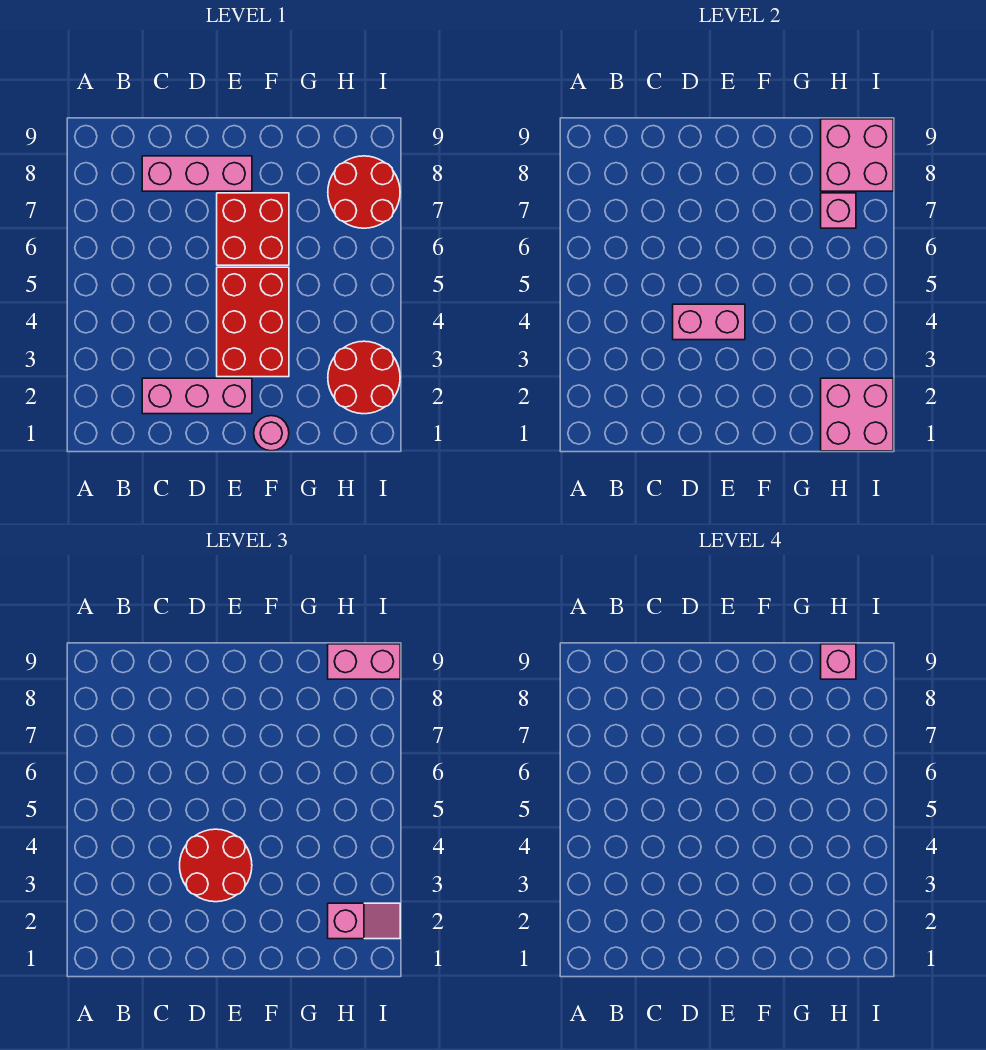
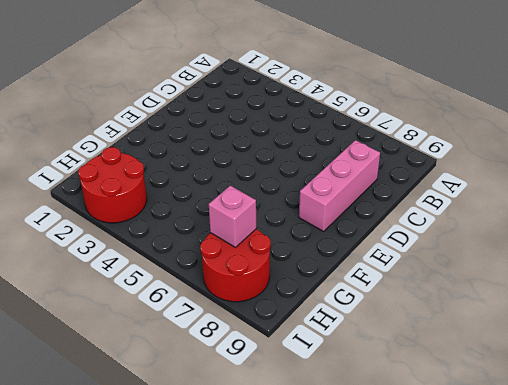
none -> pink brick C2:E2 level 1
none -> red brick E3:F5 level 1
none -> red brick E6:F7 level 1

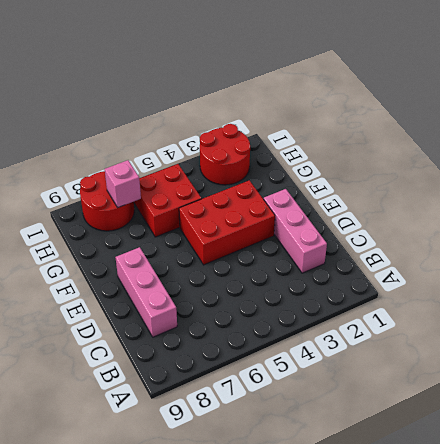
red brick G5:H6 level 1 -> red brick E6:F7 level 1
none -> pink round brick F1 level 1
none -> pink brick D4:E4 level 2
none -> pink brick H1:I2 level 2

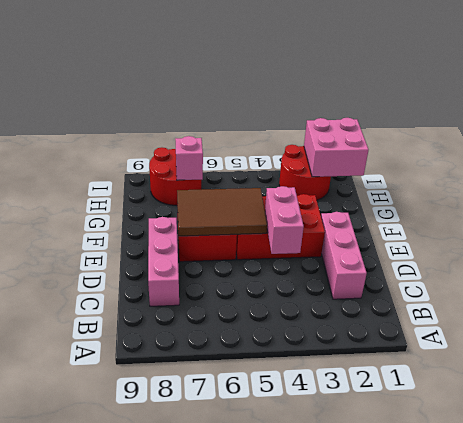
brown tile E5:F7 level 2 -> none
none -> pink round brick F1 level 1
none -> pink brick H8:I9 level 2
none -> red round brick D3:E4 level 3

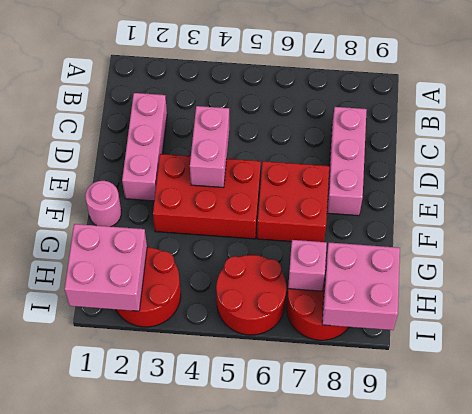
red round brick H5:I6 level 1 -> red round brick D3:E4 level 3
none -> pink slope H2:I2 level 3 top H
none -> pink brick H9:I9 level 3
none -> pink brick H9 level 4

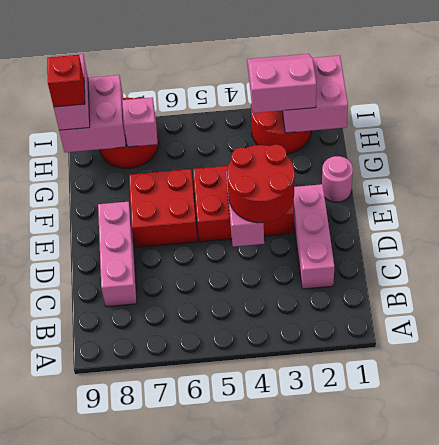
pink slope H2:I3 level 3 top H -> pink slope H2:I2 level 3 top H
red brick H9 level 4 -> pink brick H9 level 4

